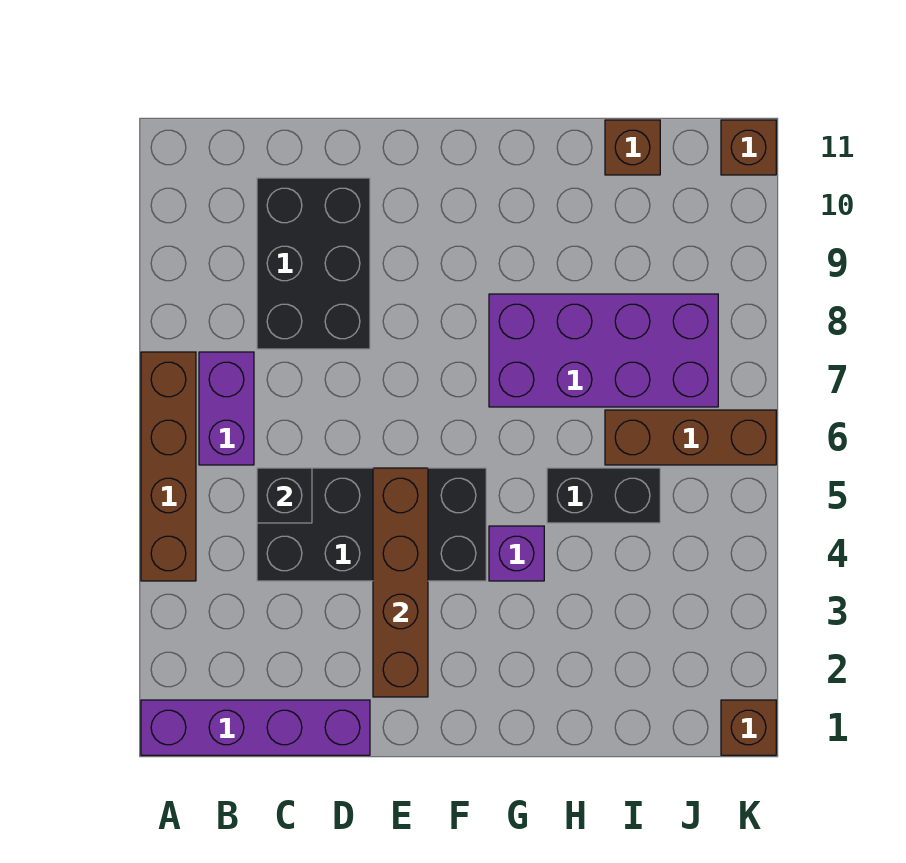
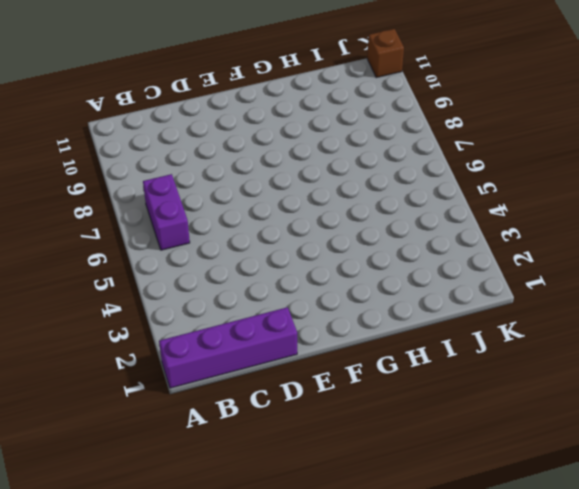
none -> brown brick A4:A7 level 1
none -> black brick C4:F5 level 1
none -> black brick C8:D10 level 1

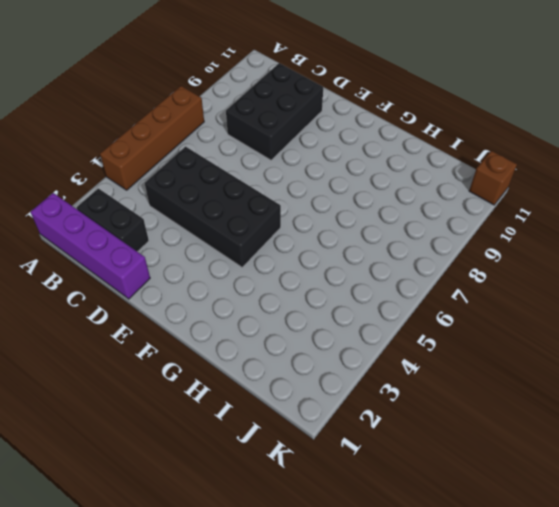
black brick B2:C2 level 1 -> black brick H5:I5 level 1
none -> purple brick B6:B7 level 1
none -> purple brick G4 level 1
none -> purple brick G7:J8 level 1

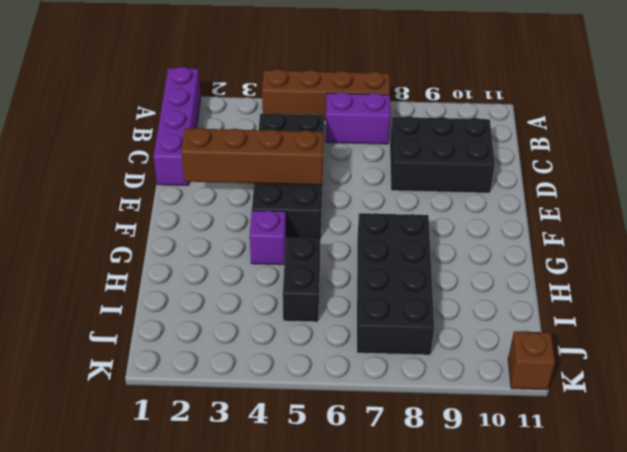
black brick G7:J8 level 1 -> purple brick G7:J8 level 1
none -> brown brick I6:K6 level 1
none -> brown brick I11 level 1
none -> brown brick K1 level 1

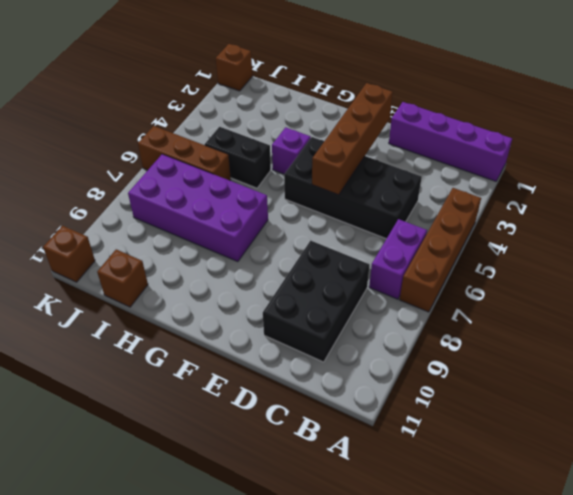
none -> black brick C5 level 2

